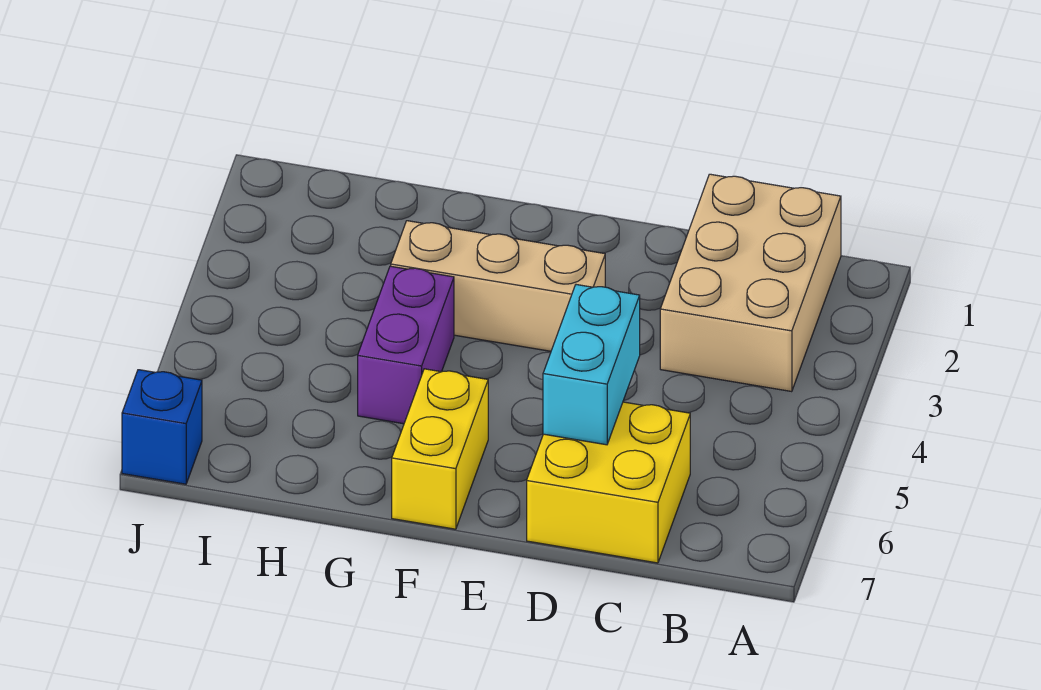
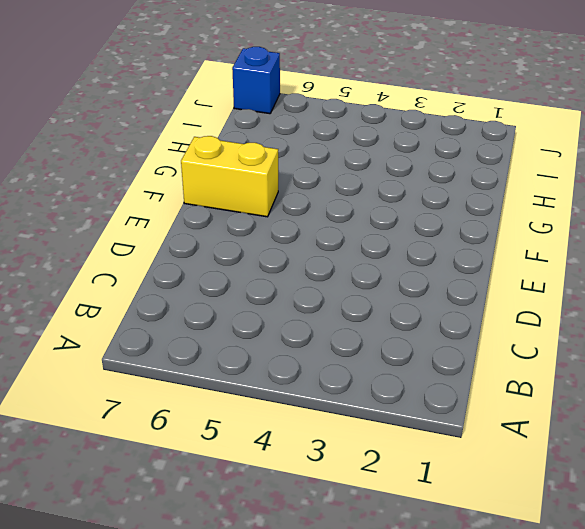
none -> tan brick B1:C3 level 1
none -> yellow brick C6:D7 level 1

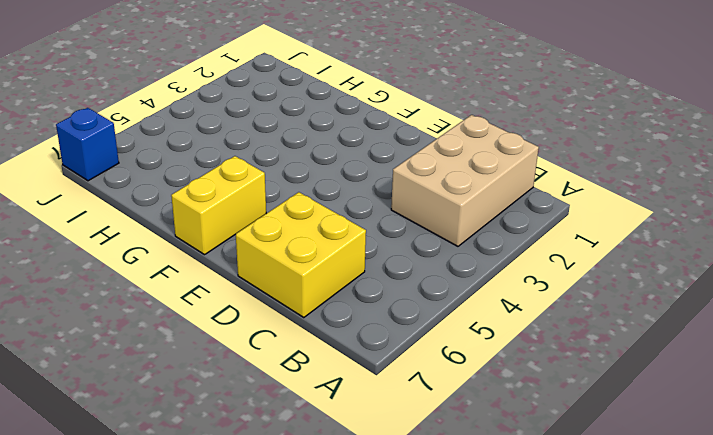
none -> tan brick E3:G3 level 1
none -> purple brick G4:G5 level 1

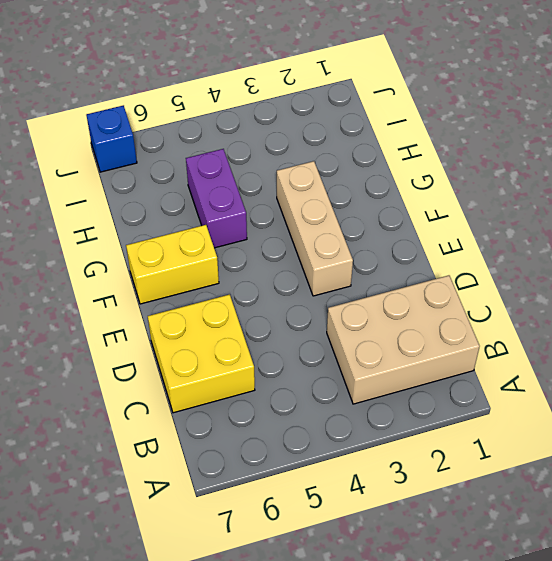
purple brick G5:H5 level 1 -> purple brick G4:G5 level 1
none -> cyan brick D5:D6 level 2

